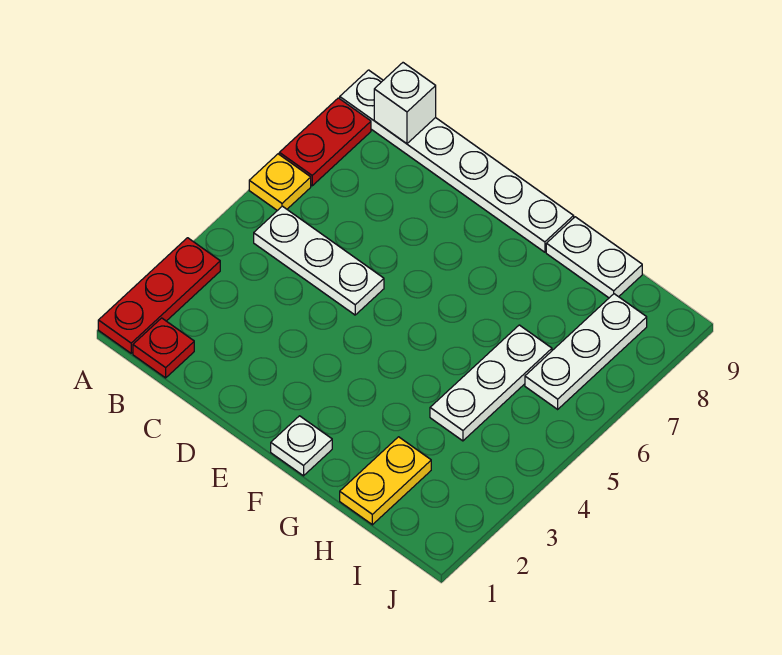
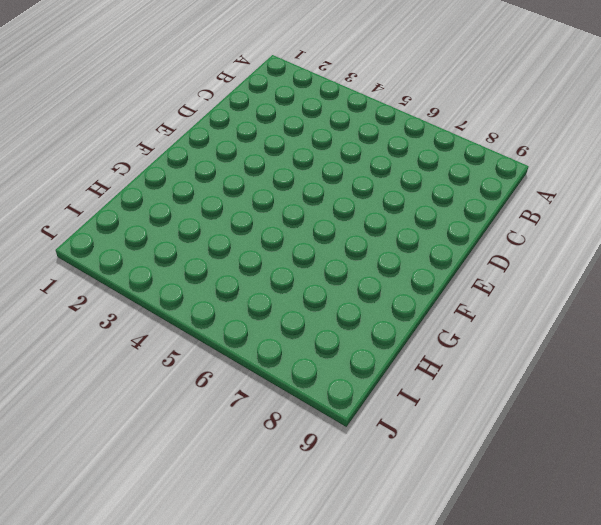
none -> red plate A1:A3 level 1
none -> yellow plate A6 level 1
none -> red plate A7:A8 level 1

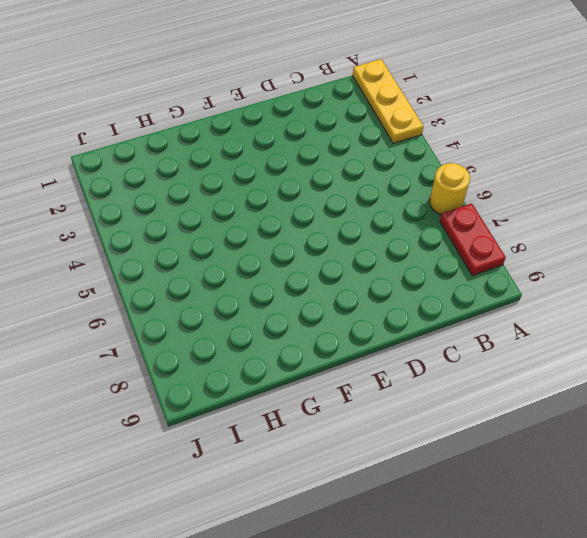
yellow plate A1:A3 level 1 -> red plate A1:A3 level 1
yellow round brick A6 level 1 -> yellow plate A6 level 1
none -> white plate A9:F9 level 1
none -> red plate B1 level 1
none -> white plate B5:D5 level 1

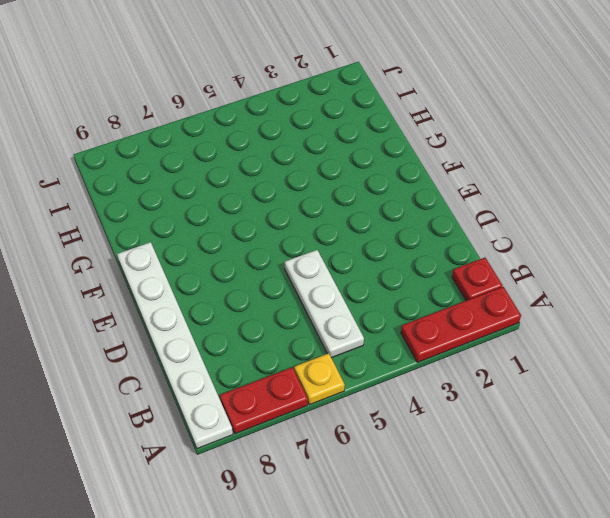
none -> white plate F1 level 1
none -> white plate G9:H9 level 1
none -> yellow plate H1:H2 level 1

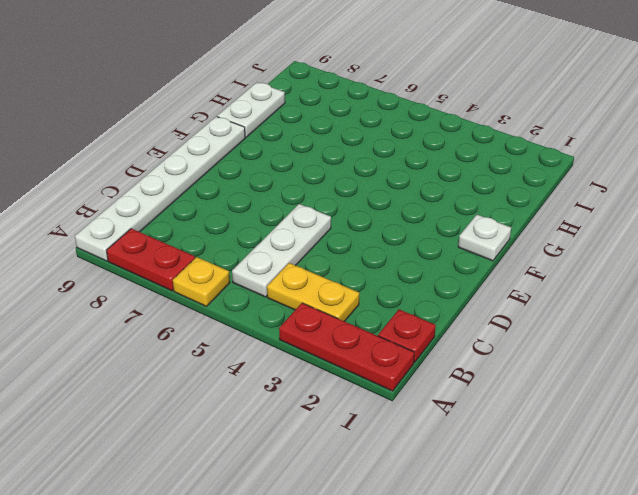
yellow plate B3:B4 level 1 -> yellow plate H1:H2 level 1
none -> white plate H4:H6 level 1
none -> white plate I6:I8 level 1
none -> white brick B9 level 2

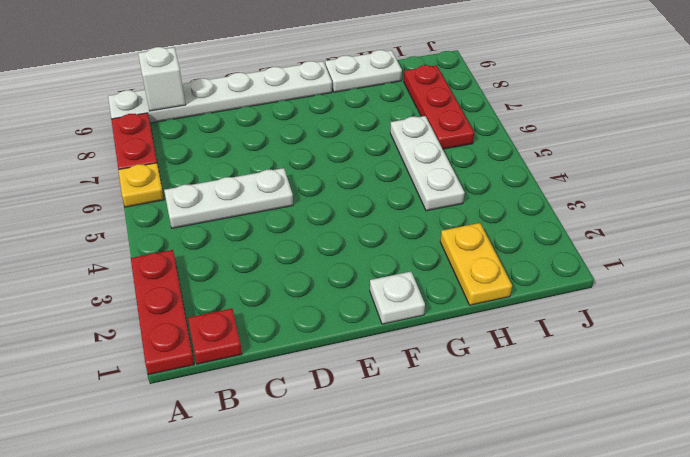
red plate I6:I8 level 1 -> white plate I6:I8 level 1

